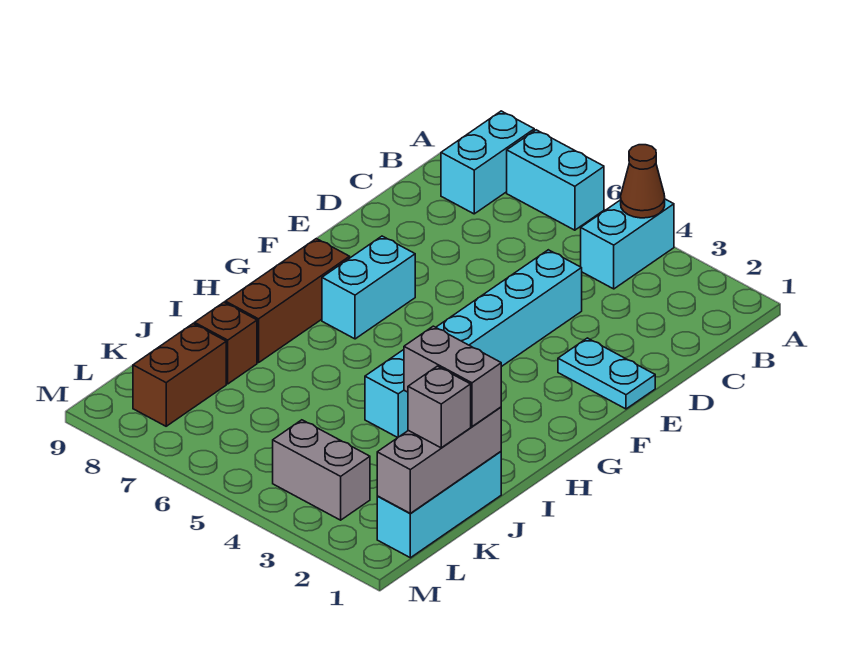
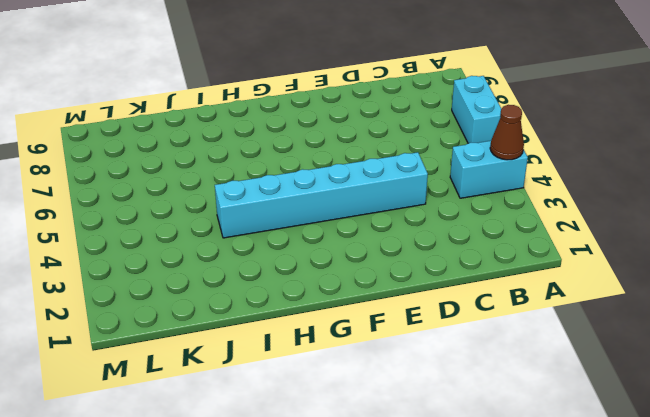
none -> cyan brick A8:B8 level 1
none -> cyan plate E1:E2 level 1
none -> cyan brick F7:G7 level 1

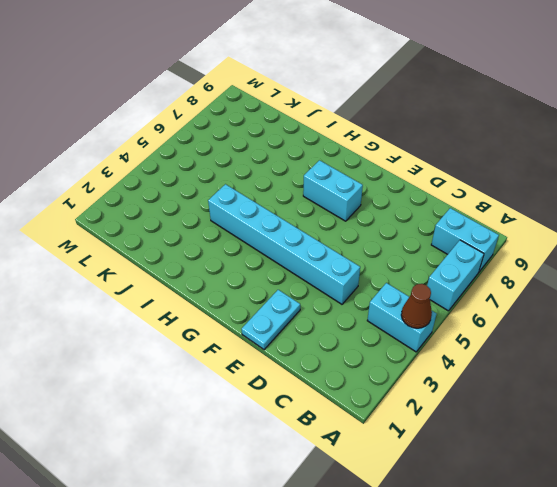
none -> brown brick G8:I8 level 1
none -> cyan brick J1:L1 level 1
none -> brown brick J8 level 1

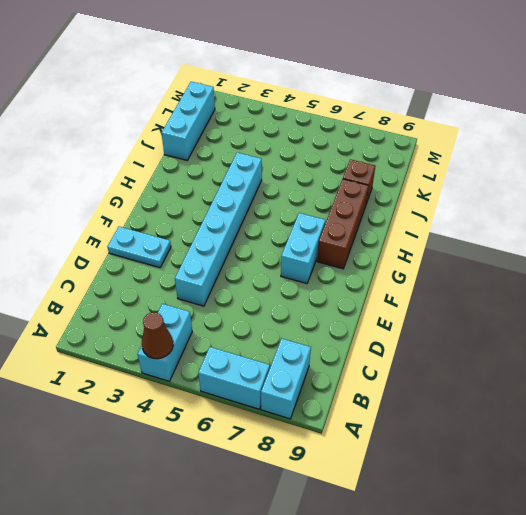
none -> brown brick K8:L8 level 1
none -> grey brick L3:L4 level 1
none -> grey brick J1:L1 level 2

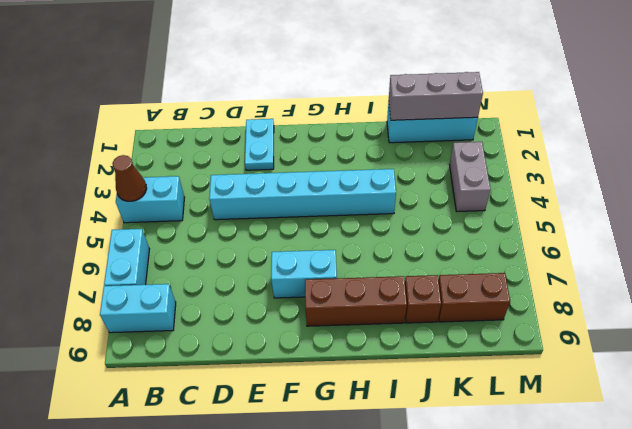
none -> grey brick J1:J2 level 3
none -> grey brick K1 level 3

